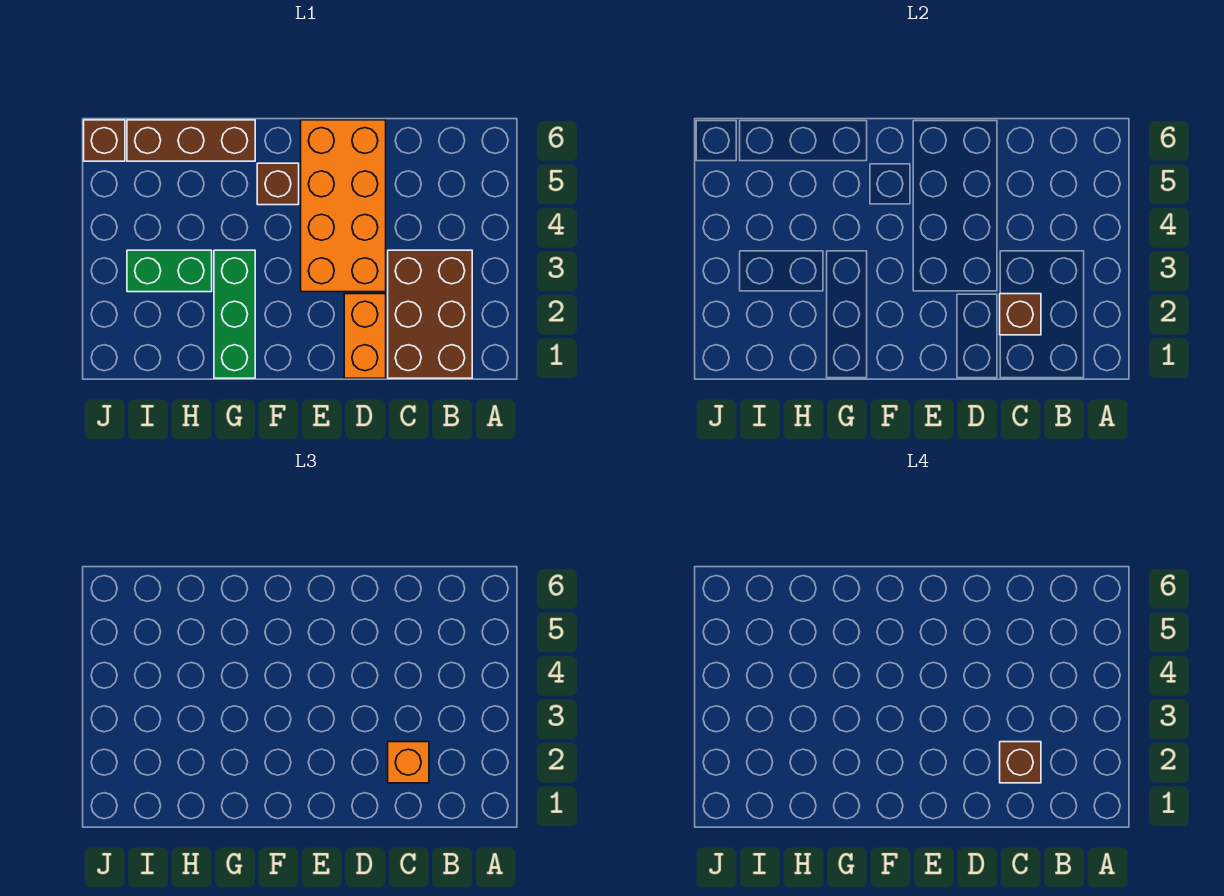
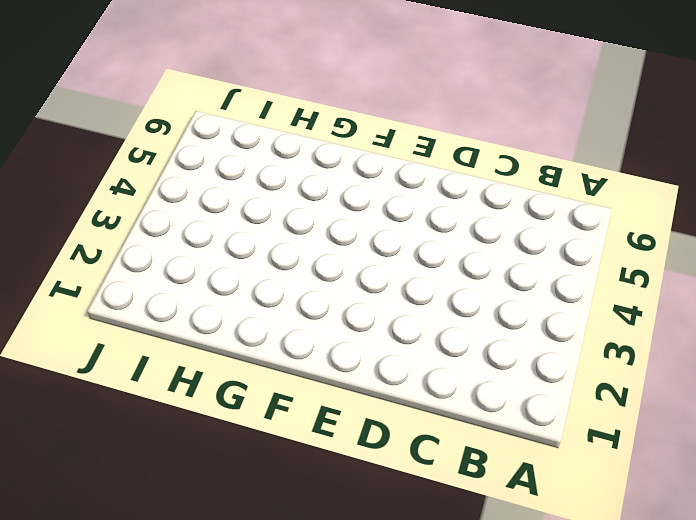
none -> brown brick B1:C3 level 1
none -> orange brick D1:D2 level 1

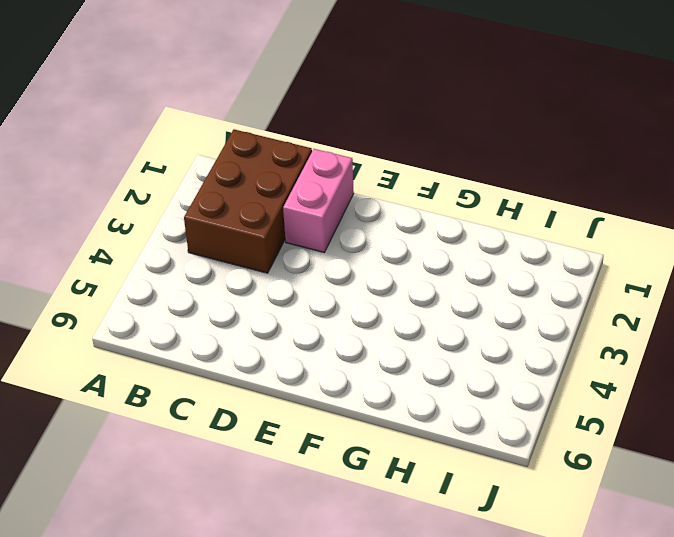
pink brick D1:D2 level 1 -> orange brick D1:D2 level 1
none -> orange brick D3:E6 level 1
none -> brown brick F5 level 1

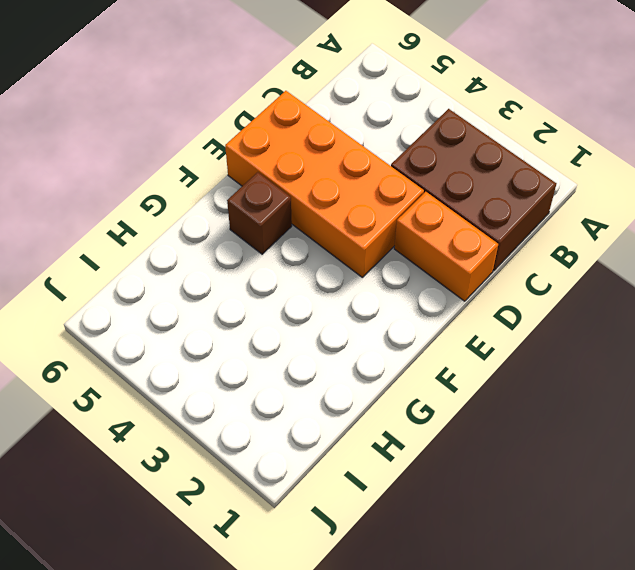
none -> green brick G1:G3 level 1
none -> brown brick G6:I6 level 1

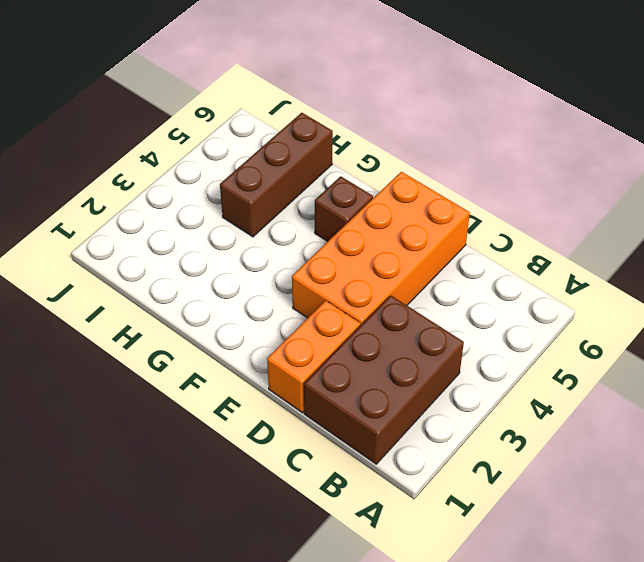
brown brick H4:H6 level 1 -> brown brick G6:I6 level 1
none -> green brick G1:G3 level 1
none -> green brick H3:I3 level 1

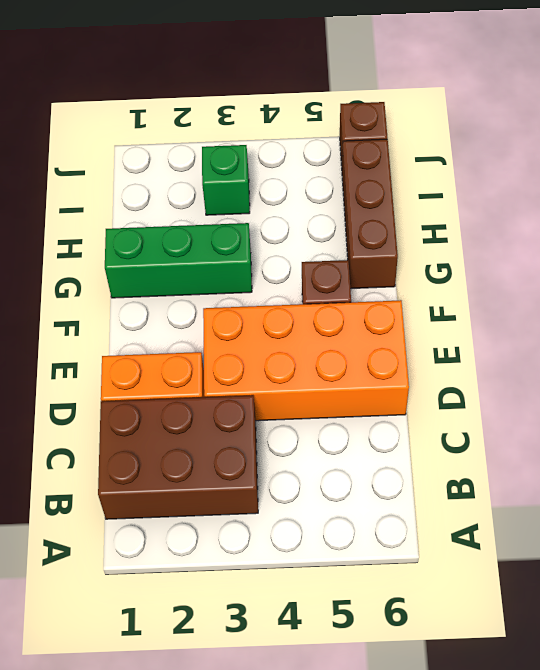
green brick I3 level 1 -> green brick H3:I3 level 1
none -> brown brick C2 level 2
none -> orange brick C2 level 3

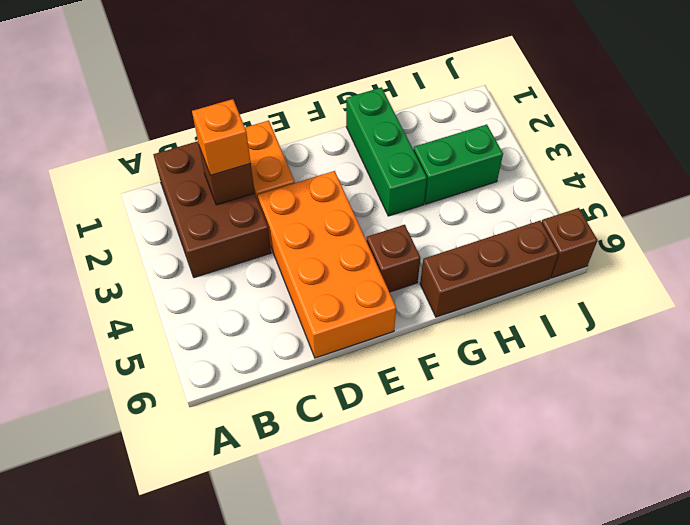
none -> brown brick C2 level 4

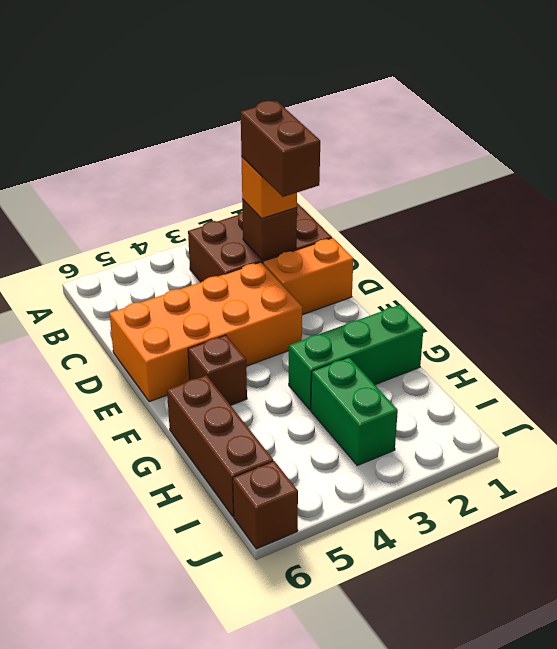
brown brick C2:D2 level 4 -> brown brick C2 level 4

